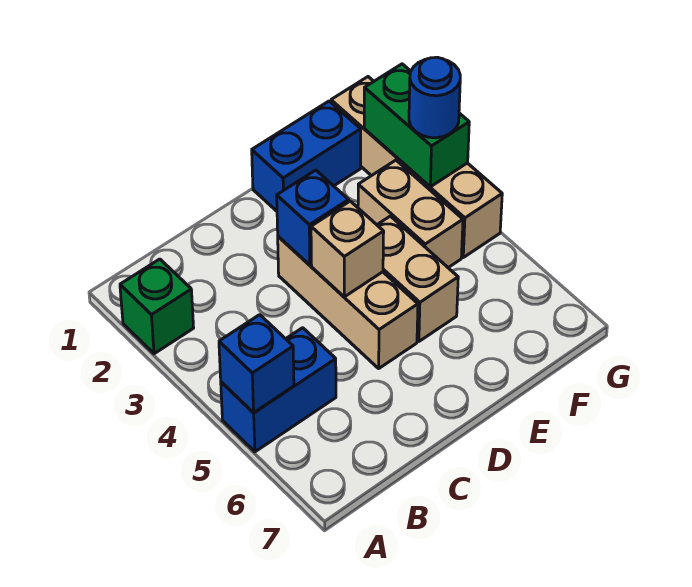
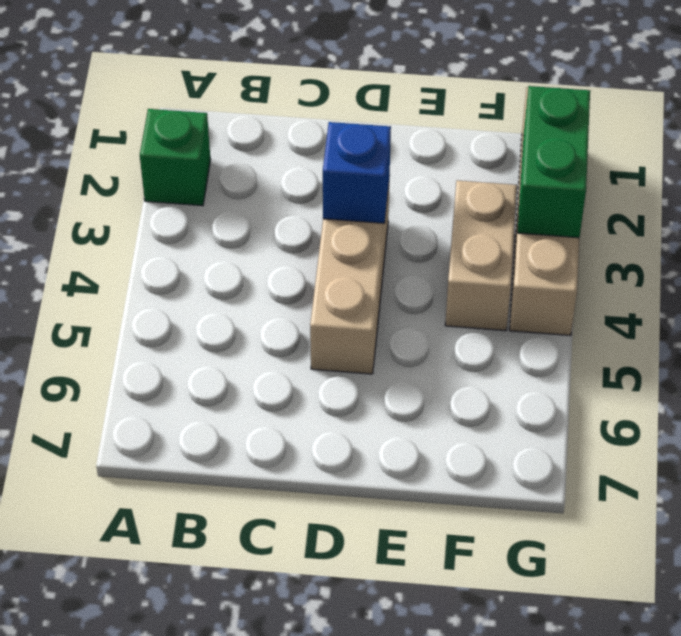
none -> blue brick A5:B5 level 1
none -> blue brick E1:F1 level 1
none -> tan brick E4:E5 level 1

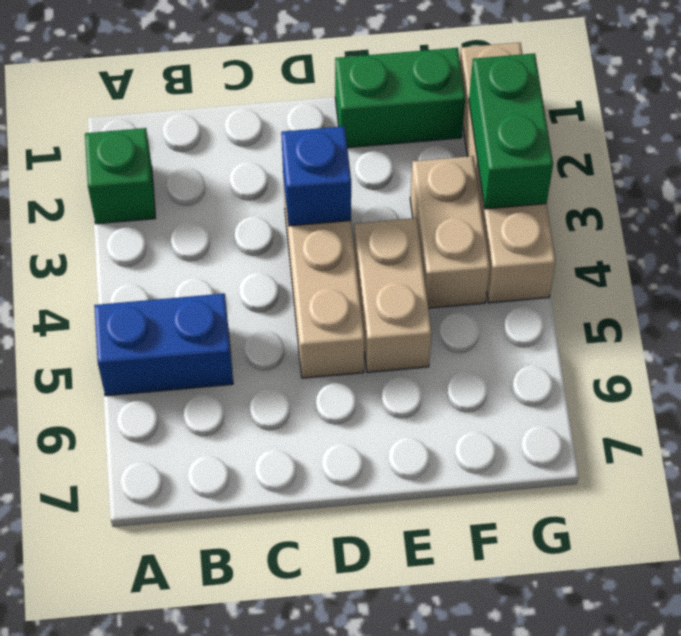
green brick E1:F1 level 1 -> blue brick E1:F1 level 1
none -> blue brick A5 level 2
none -> tan brick D4 level 2
none -> blue round brick G3 level 3

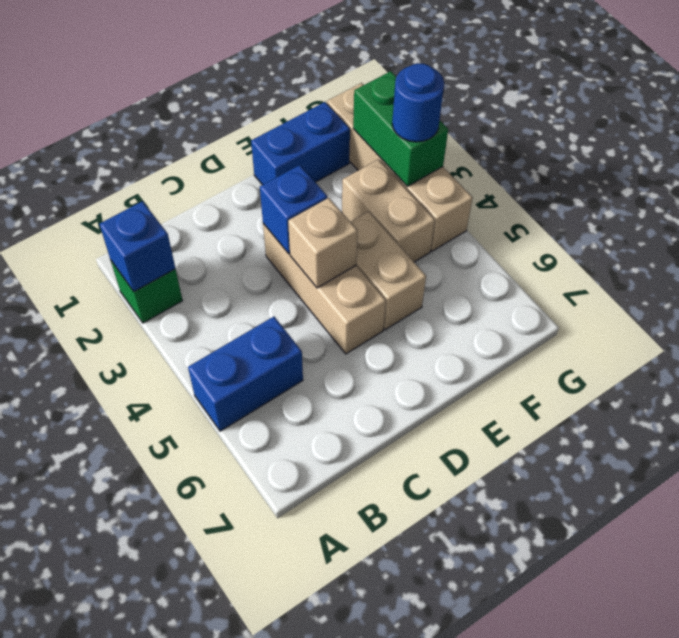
blue brick A2 level 2 -> blue brick A5 level 2

